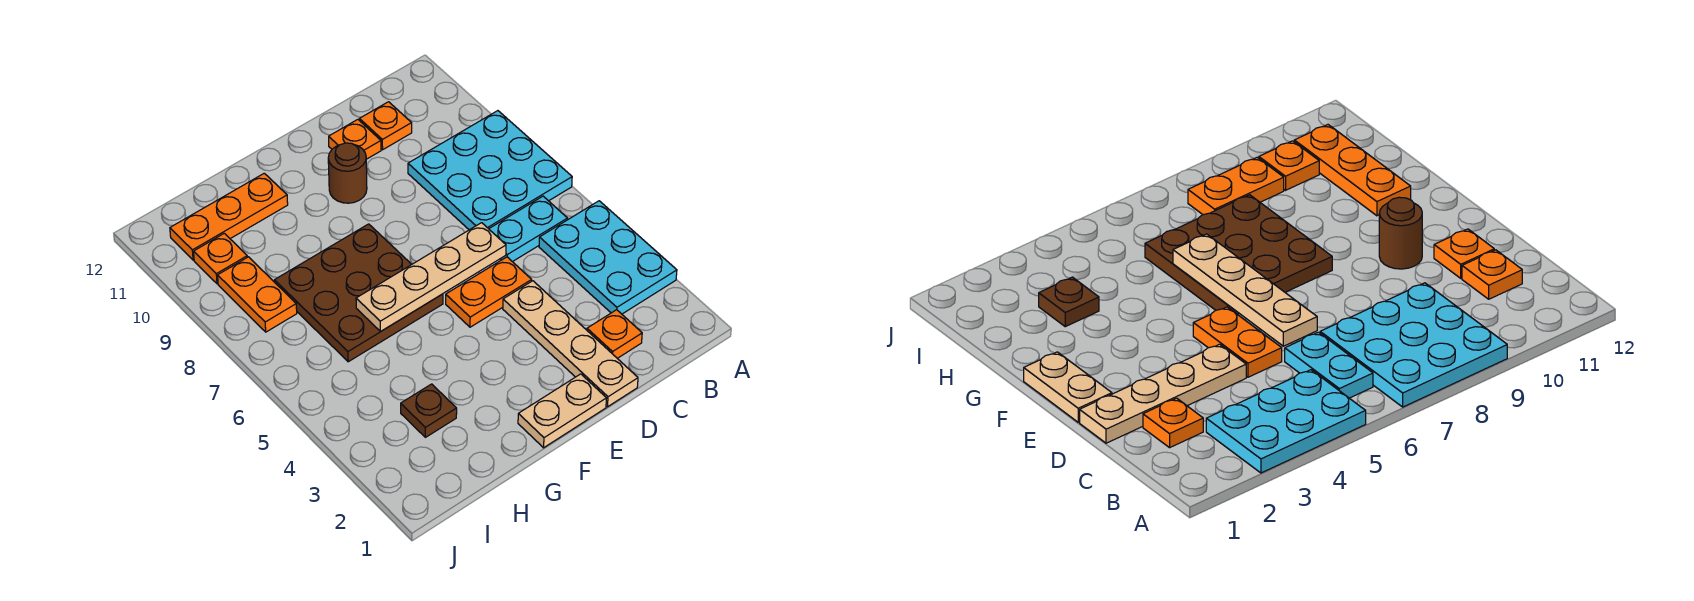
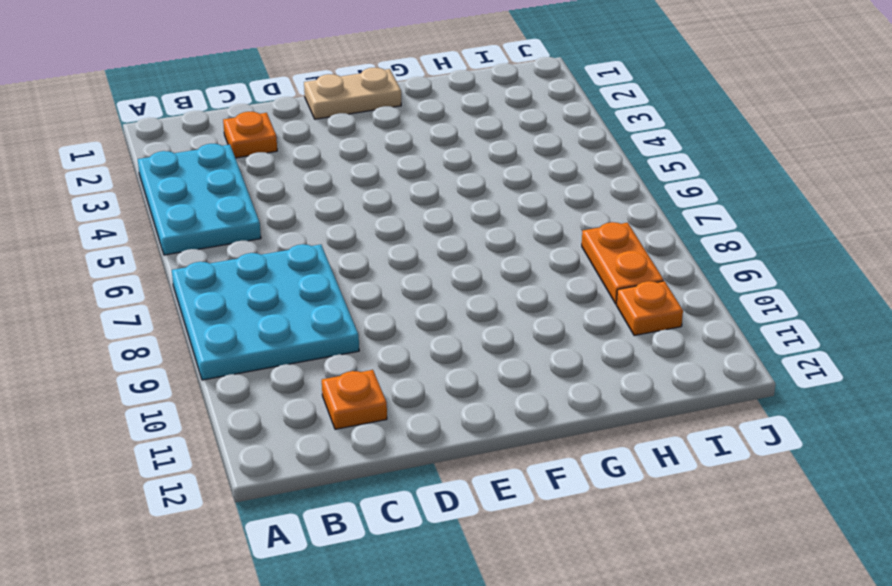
none -> cyan plate B6:C6 level 1
none -> tan plate D1:D4 level 1
none -> orange plate D5:E5 level 1

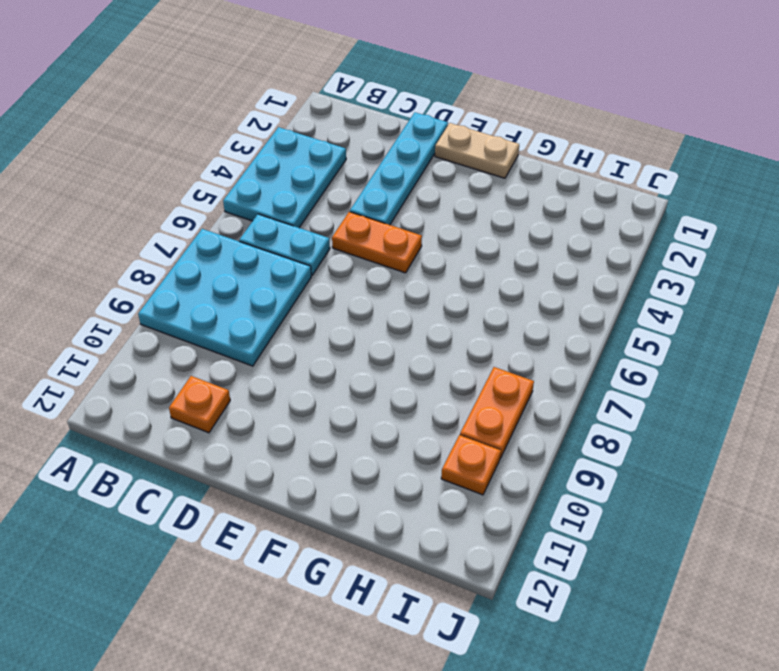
cyan plate D1:D4 level 1 -> tan plate D1:D4 level 1
none -> orange plate C2 level 1
none -> orange plate D11 level 1
none -> brown round brick E10 level 1

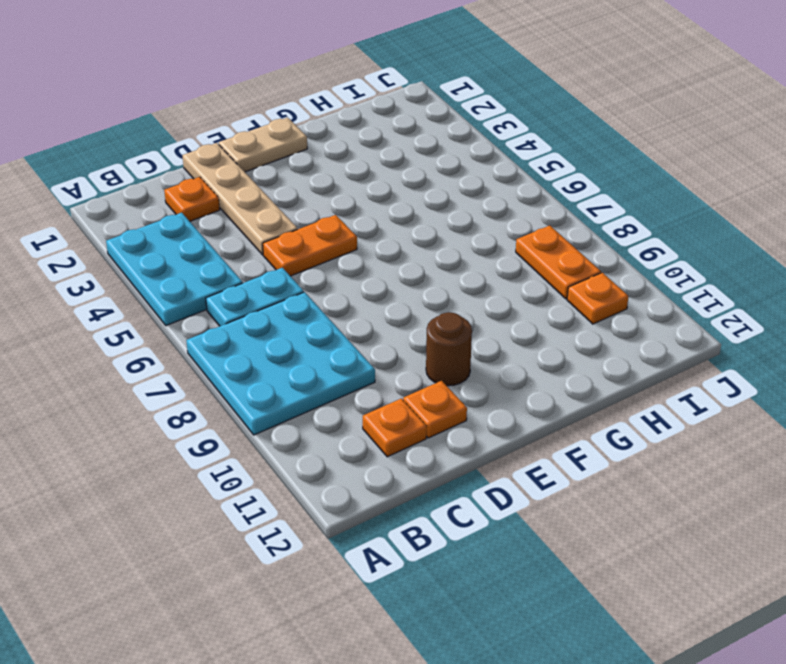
none -> brown plate F6:H8 level 1
none -> orange plate G11:I11 level 1
none -> brown plate H3 level 1

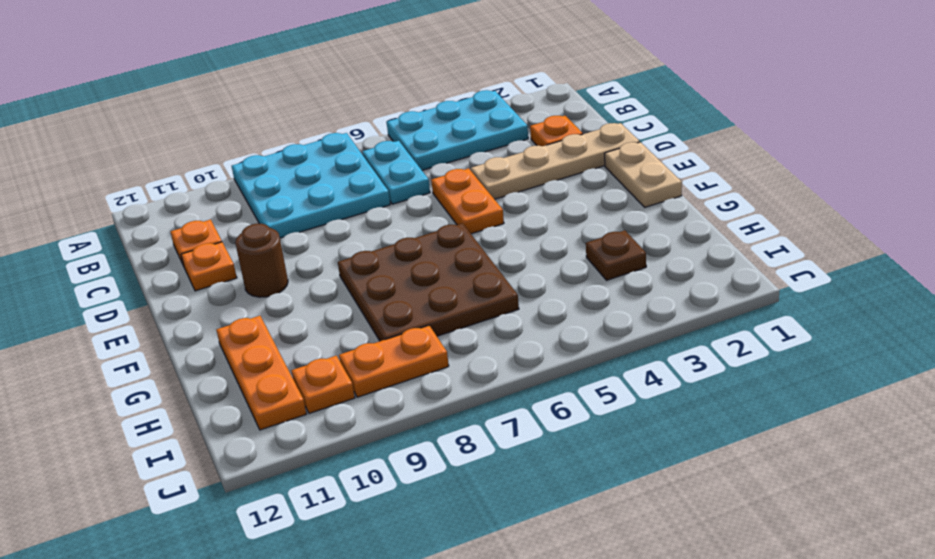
none -> tan plate D6:G6 level 2

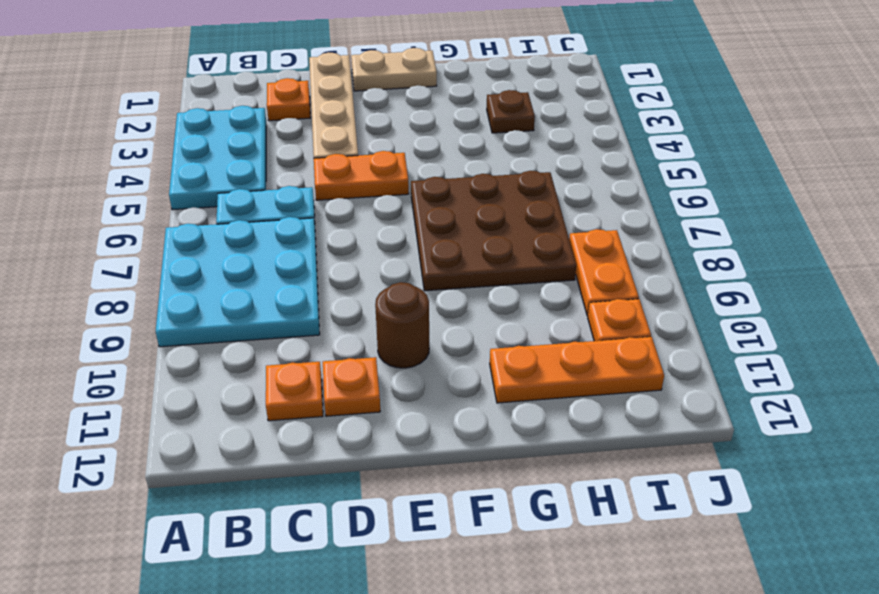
none -> tan plate D6:G6 level 2

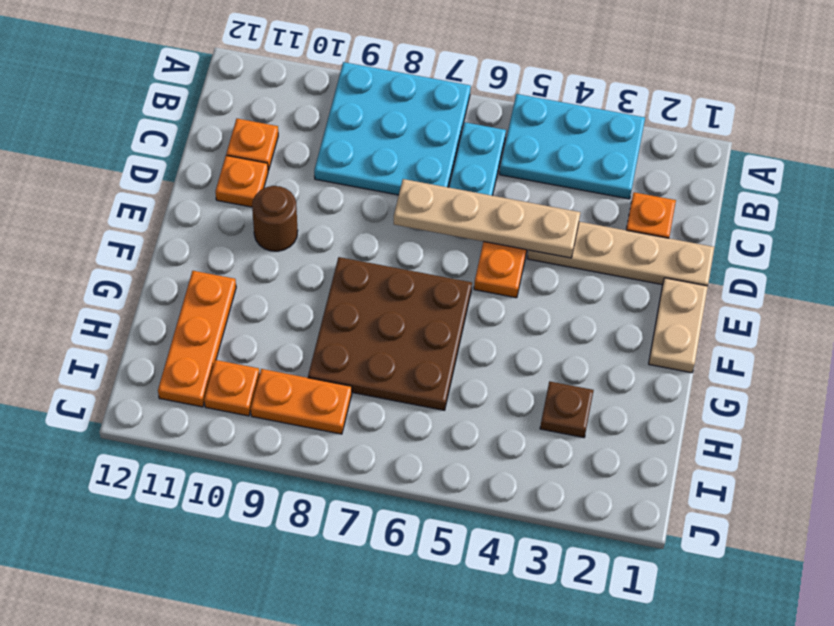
tan plate D4:D7 level 2 -> tan plate D6:G6 level 2

